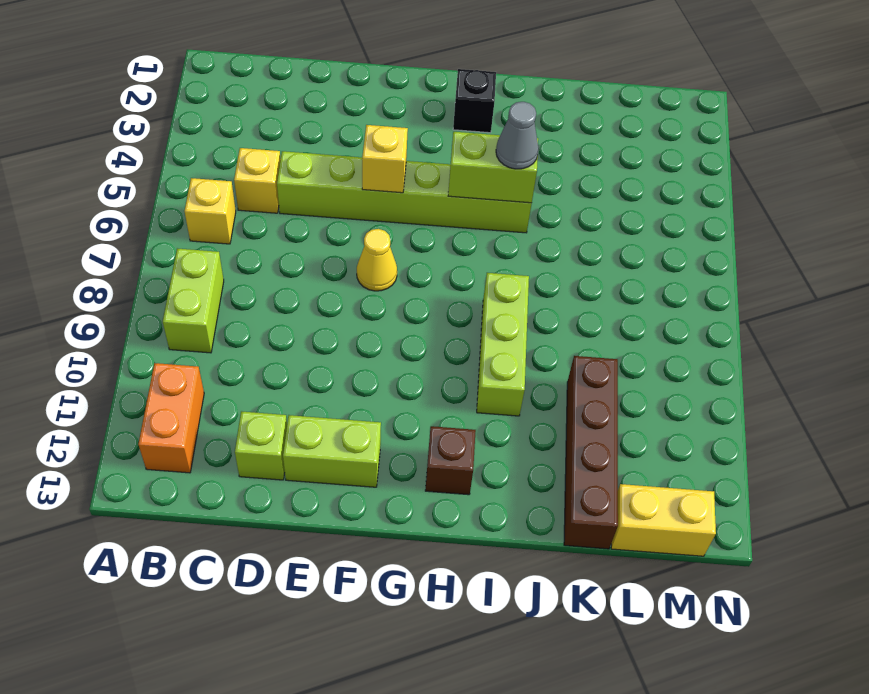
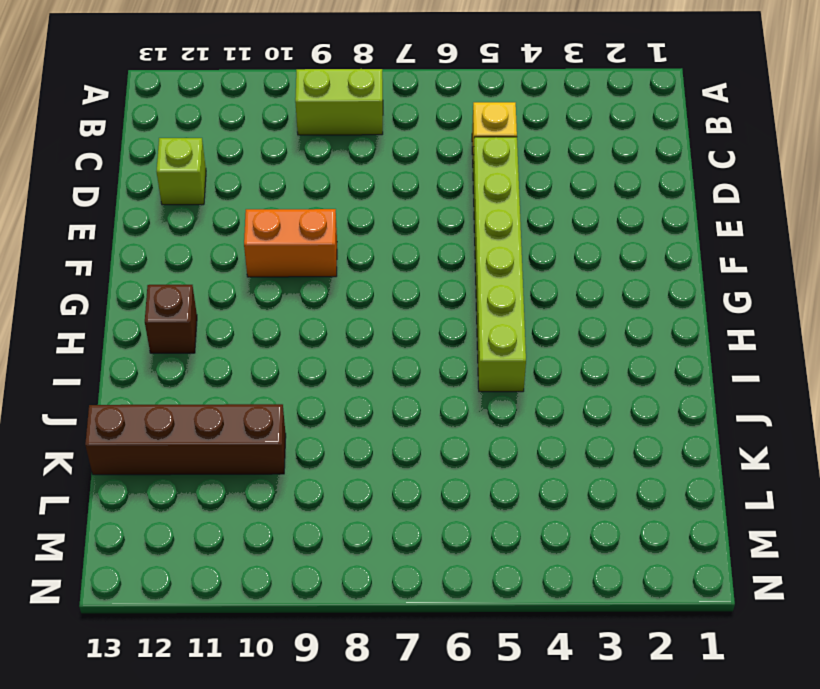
orange brick F9:F10 level 1 -> orange brick B11:B12 level 1
none -> yellow brick B6 level 1
none -> lime brick E12:F12 level 1
none -> yellow cone F7 level 1

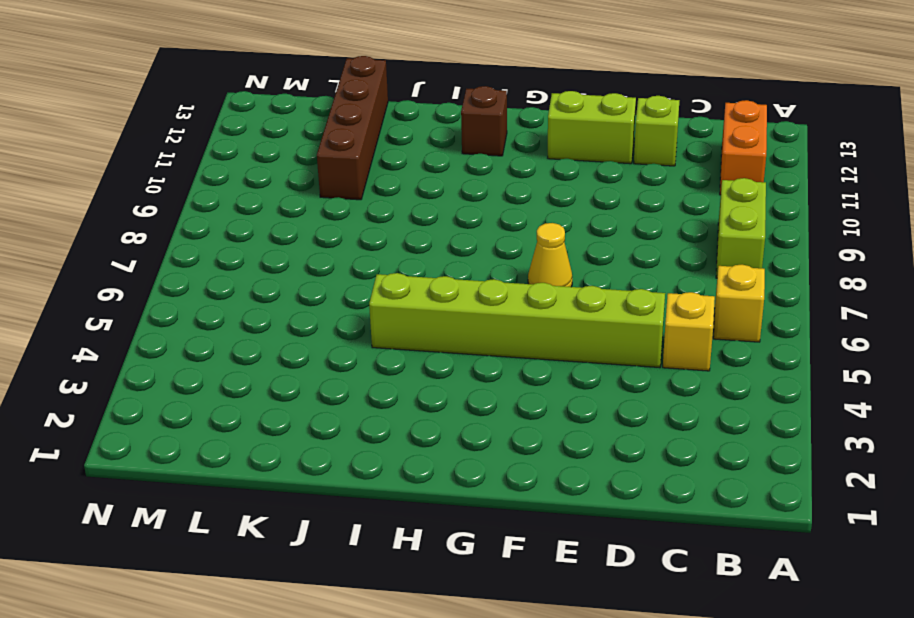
none -> black brick H2 level 1
none -> lime brick I8:I10 level 1
none -> yellow brick L13:M13 level 1

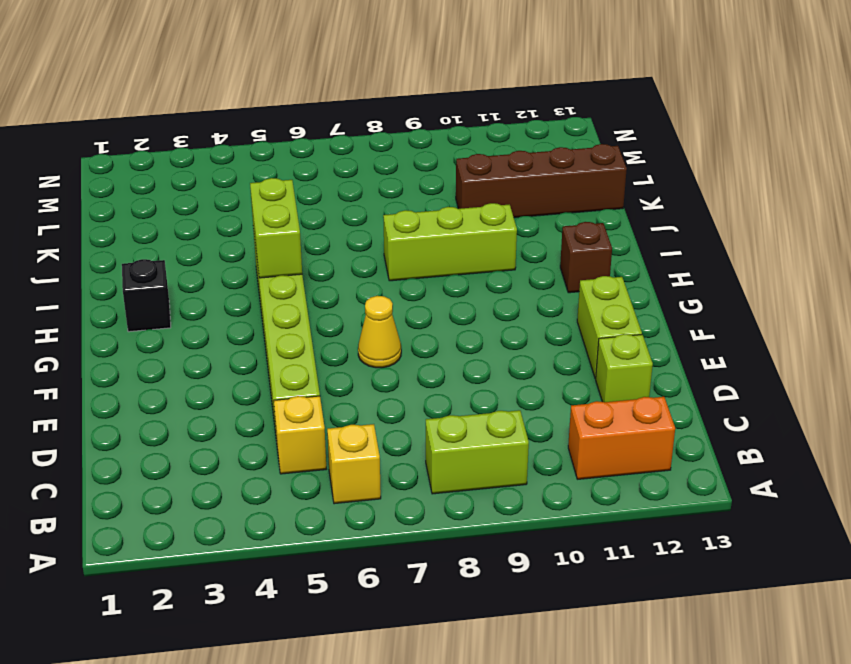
none -> yellow brick L13:M13 level 1
none -> yellow brick F5 level 2
none -> grey cone I5 level 3

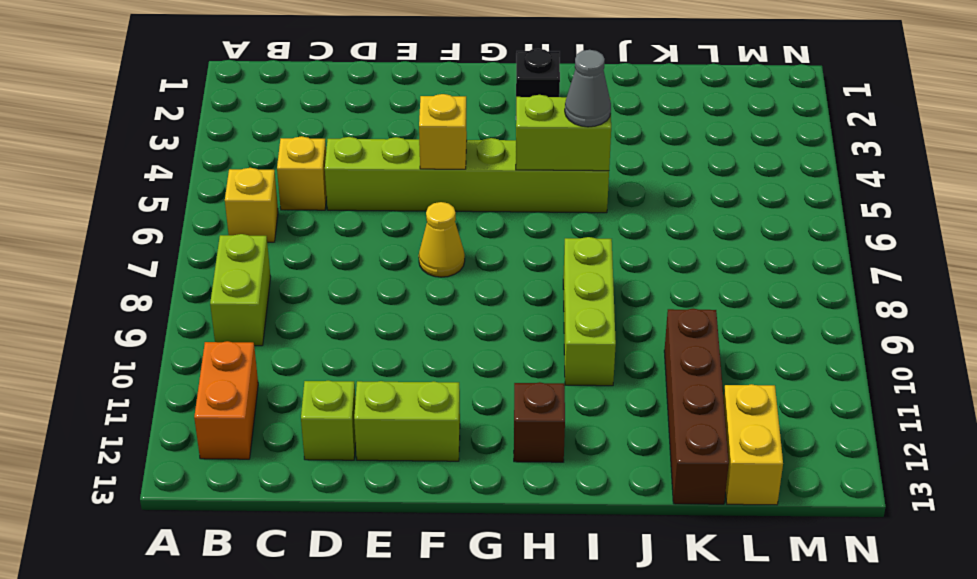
yellow brick L12:L13 level 1 -> yellow brick L13:M13 level 1

